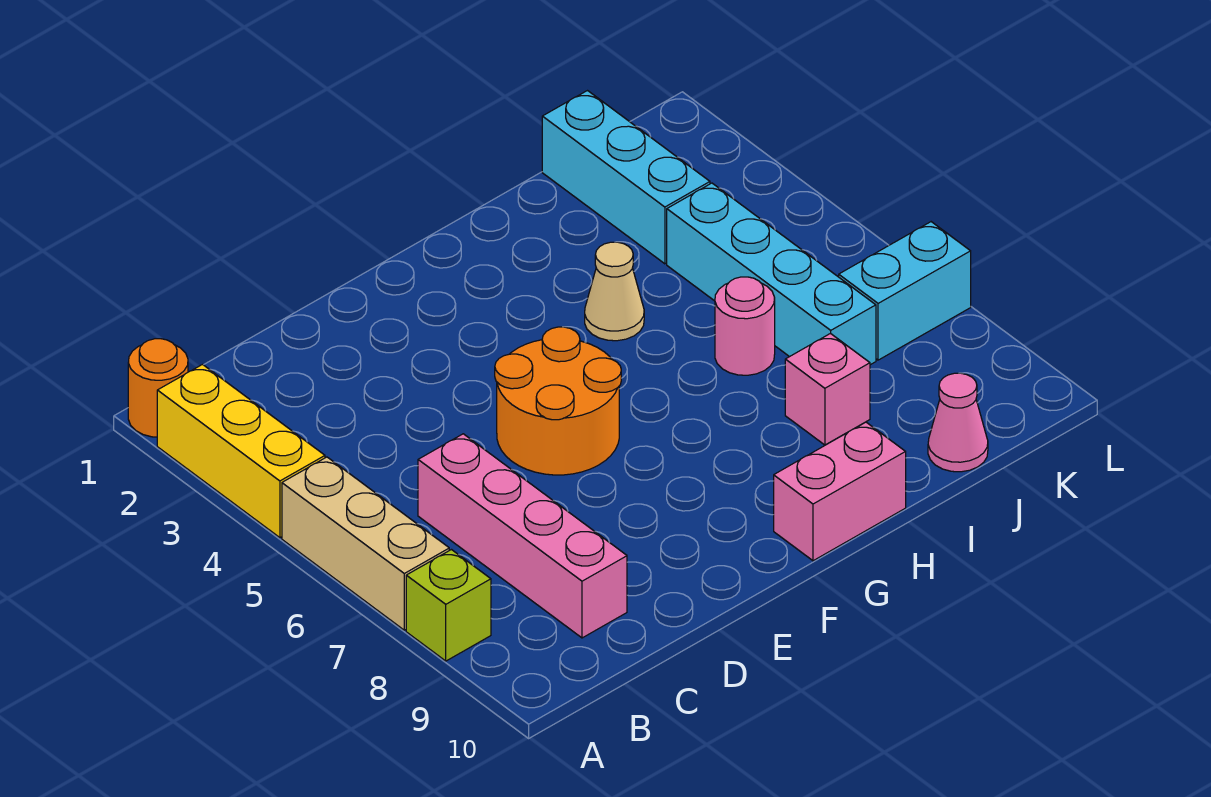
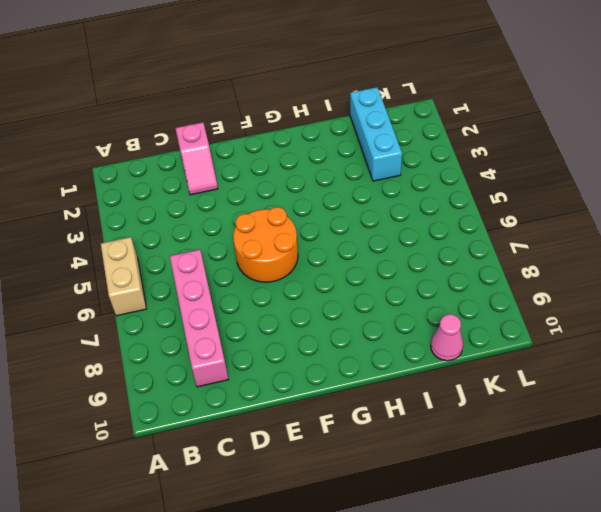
tan brick A5:A6 level 1 -> tan brick A5:A7 level 1
pink slope D1:D2 level 1 top 1 -> none
none -> orange round brick A1 level 1
none -> yellow brick A2:A4 level 1
none -> lime brick A8 level 1

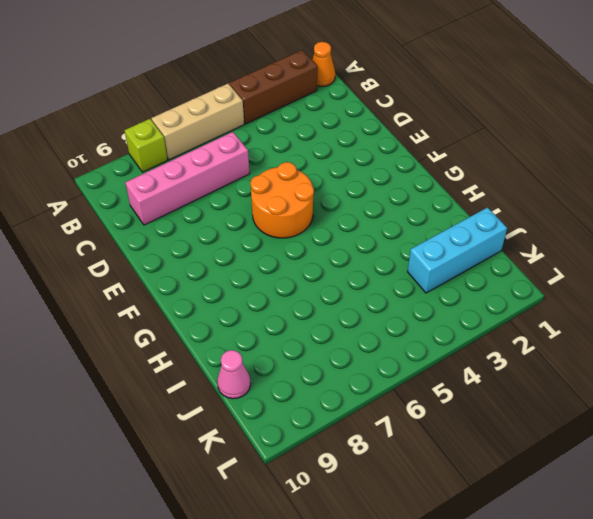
orange cone A1 level 1 -> orange round brick A1 level 1
brown brick A2:A4 level 1 -> yellow brick A2:A4 level 1
none -> pink brick G10:H10 level 1
none -> tan cone H4 level 1
none -> pink round brick I6 level 1

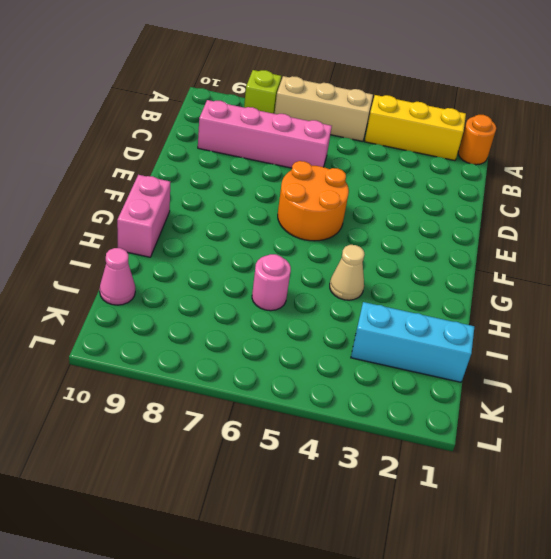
none -> pink brick I8 level 1
none -> cyan brick J4:J7 level 1
none -> cyan brick K7:L7 level 1

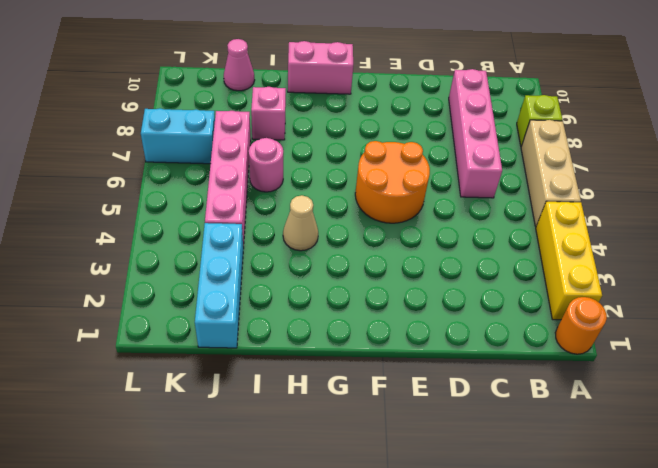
pink brick J4:J7 level 1 -> cyan brick J4:J7 level 1

